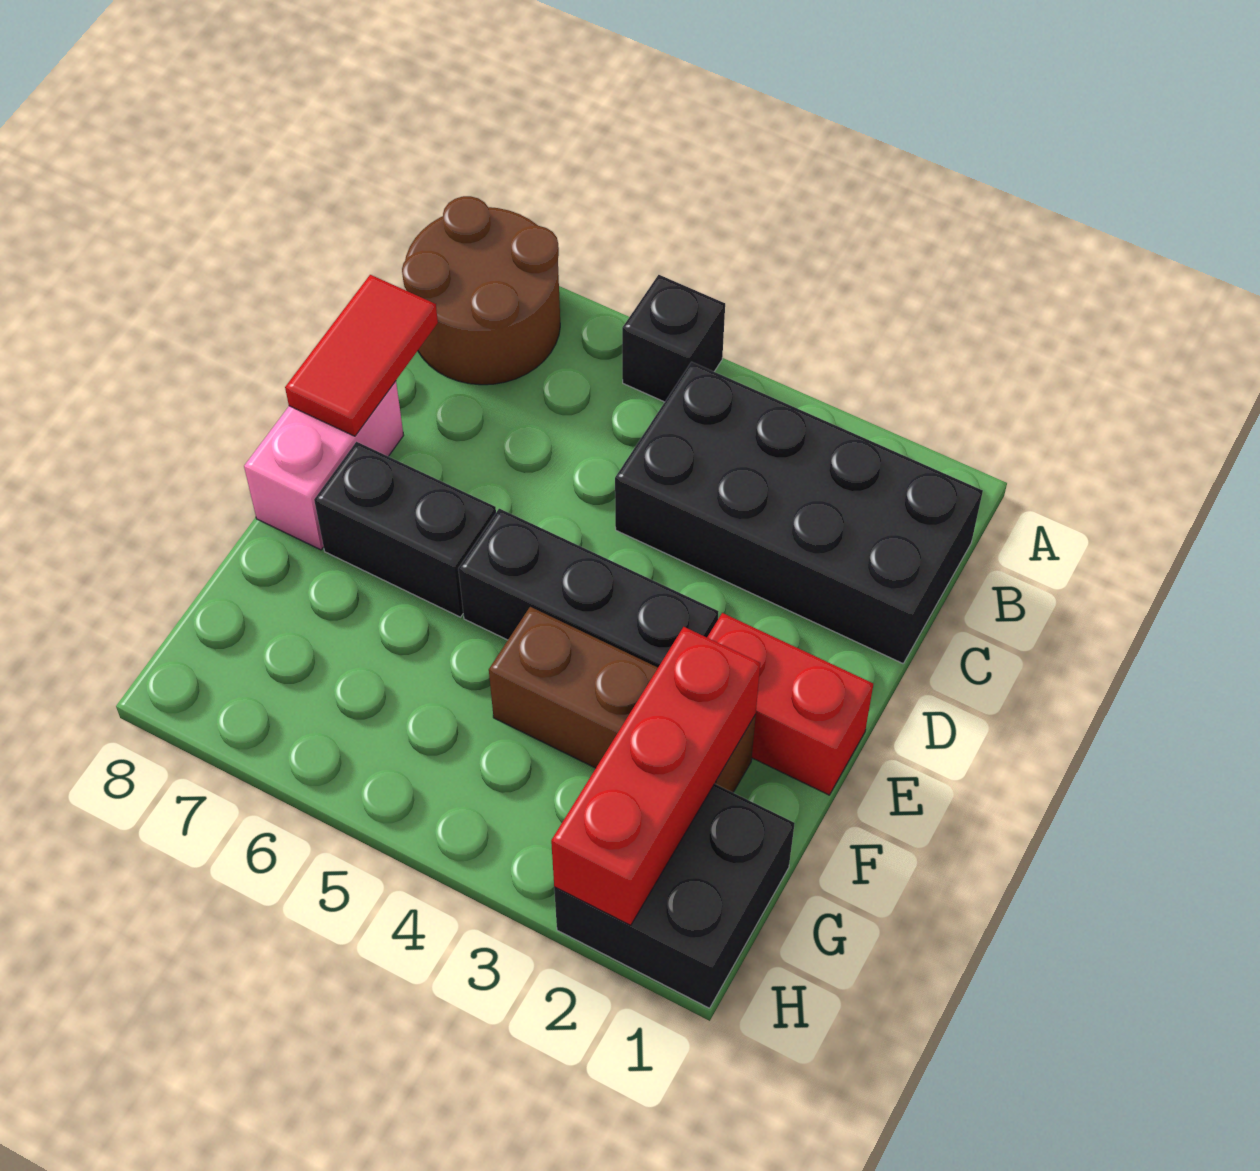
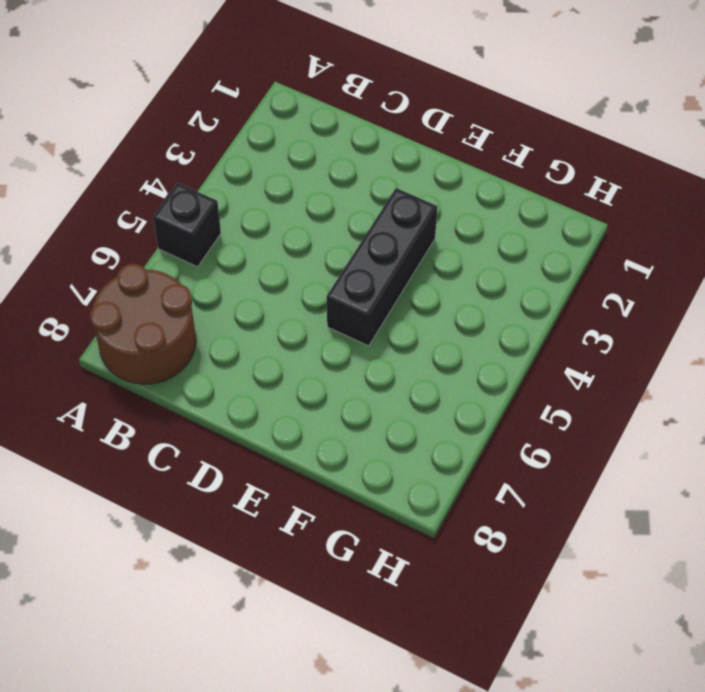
none -> black brick B1:C4 level 1
none -> pink brick D8:E8 level 1

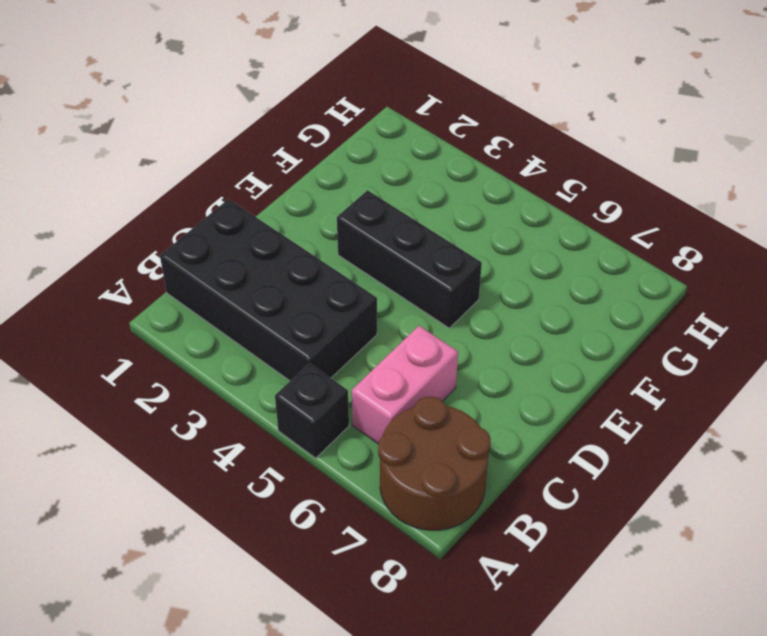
pink brick B6:C6 level 1 -> pink brick D8:E8 level 1
none -> red brick E1:E2 level 1
none -> black brick E6:E7 level 1

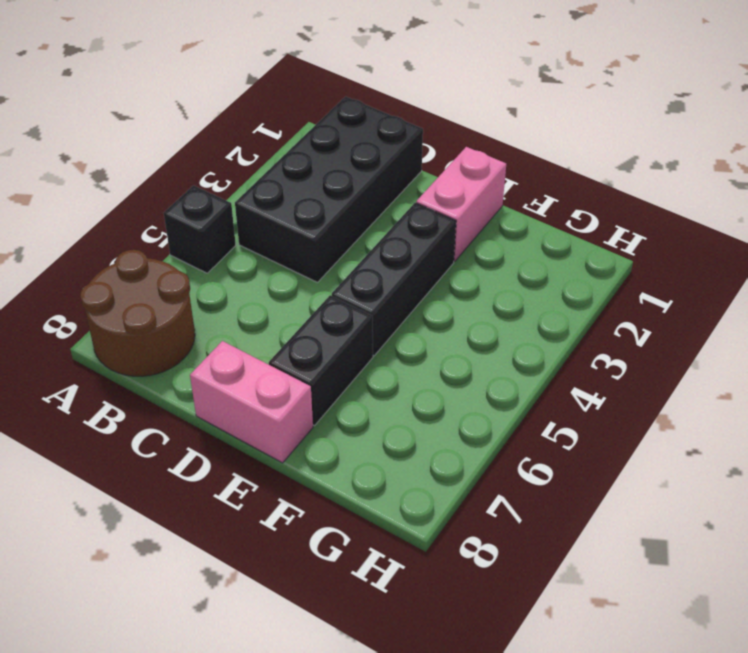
pink brick E1:E2 level 1 -> red brick E1:E2 level 1
none -> brown brick F2:F4 level 1
none -> black brick G1:H2 level 1

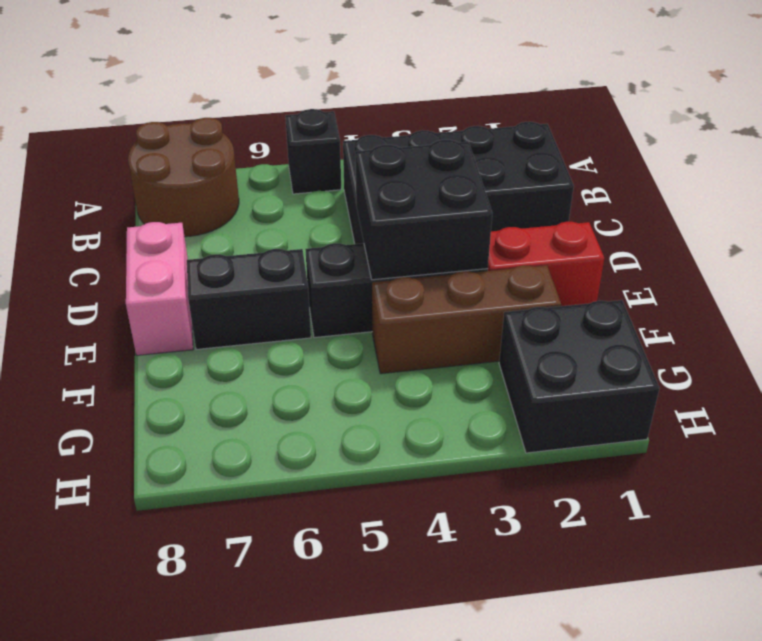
black brick D3:E4 level 2 -> none
none -> red tile C8:D8 level 2
none -> red brick F2:H2 level 2

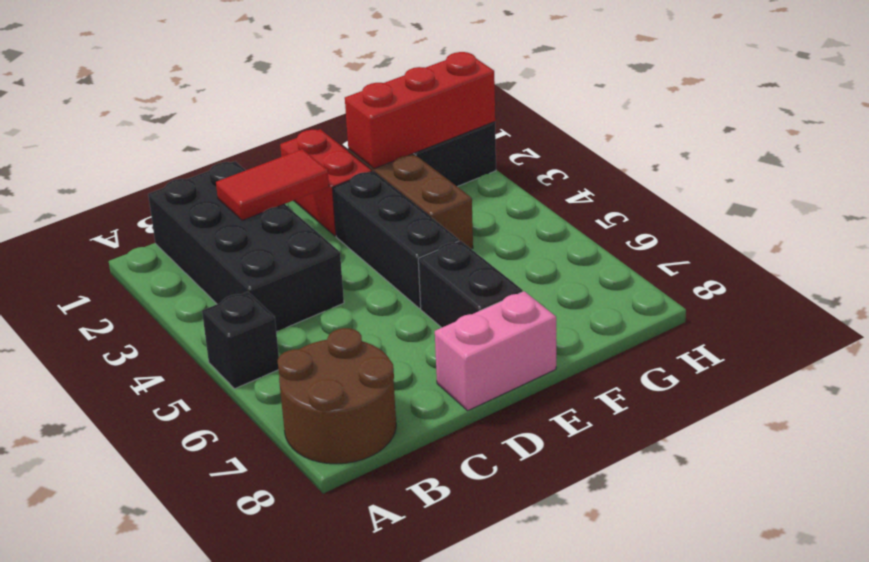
red tile C2:D2 level 2 -> red tile C8:D8 level 2

